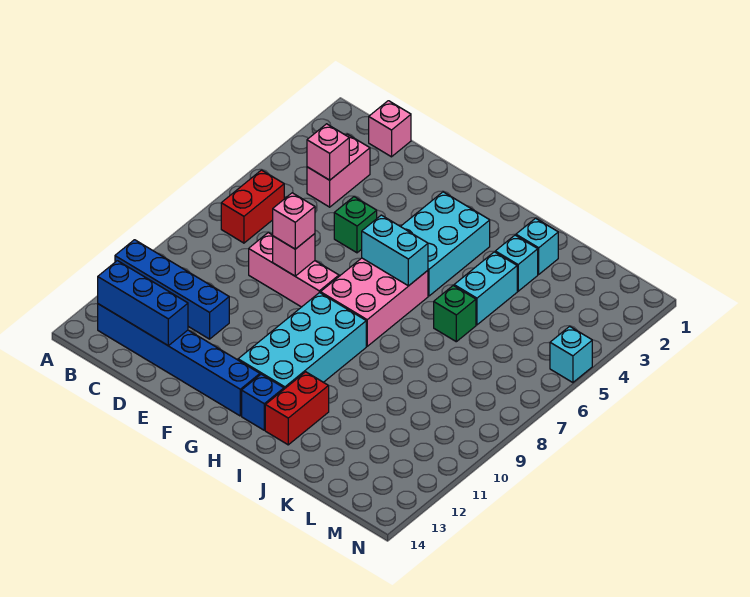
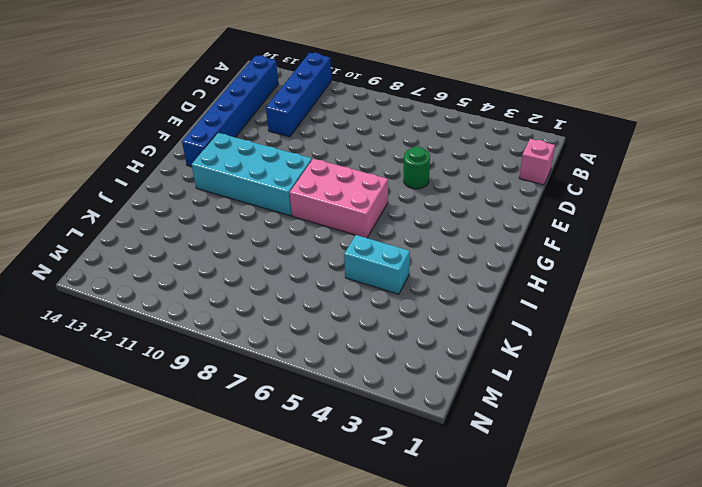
green round brick E5 level 1 -> green brick E5 level 1
none -> red brick B6:B7 level 1
none -> pink brick C3:C4 level 1
none -> pink brick D8:F8 level 1

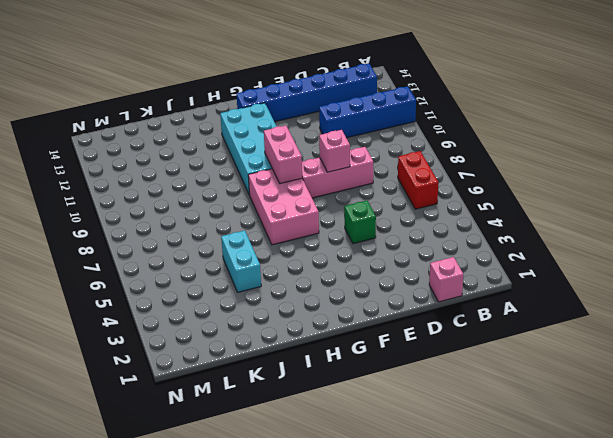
pink brick G8:G9 level 2 -> pink brick C3:C4 level 1
none -> cyan brick G3:H5 level 1
none -> blue brick H13 level 1
none -> red brick I12:I13 level 1

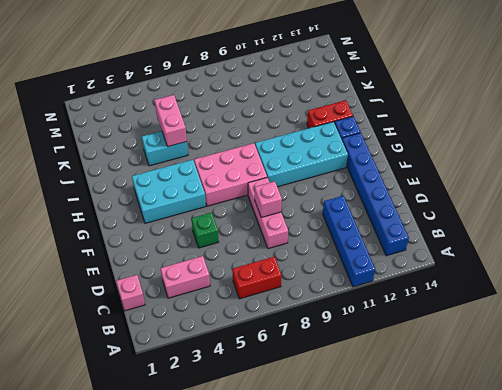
pink brick J5:K5 level 2 -> none
none -> cyan brick J2 level 1
none -> cyan brick J3 level 1
none -> green brick J6 level 1

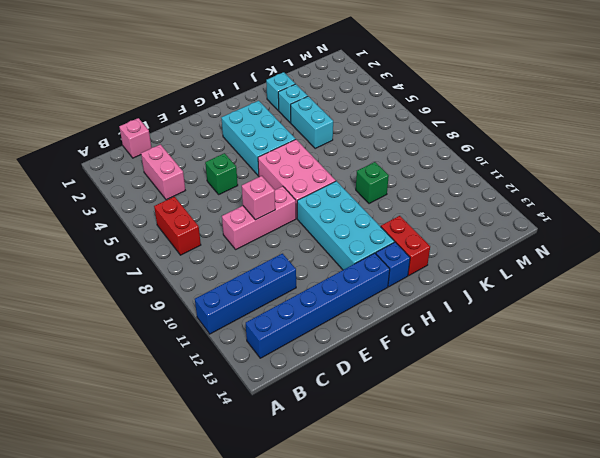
green brick J9 level 1 -> green brick J6 level 1
none -> cyan brick N5 level 1
none -> blue brick B13:D13 level 2
none -> pink brick C4 level 2

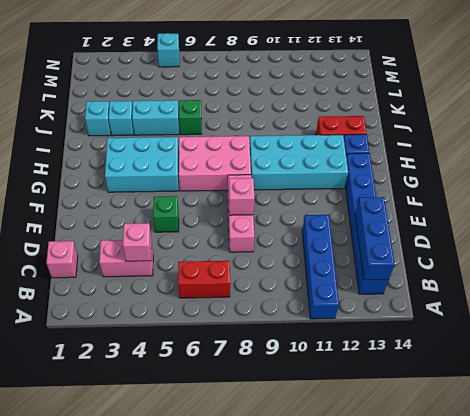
none -> cyan brick G6:H6 level 2
none -> pink brick E8 level 3

